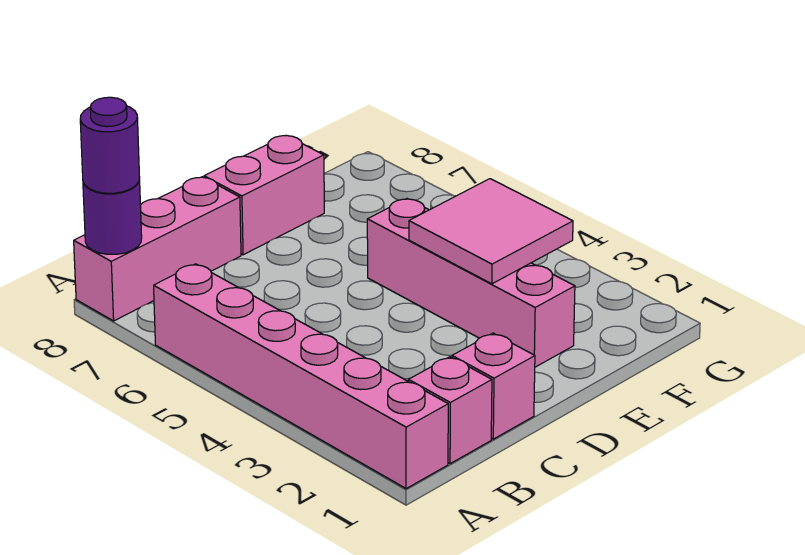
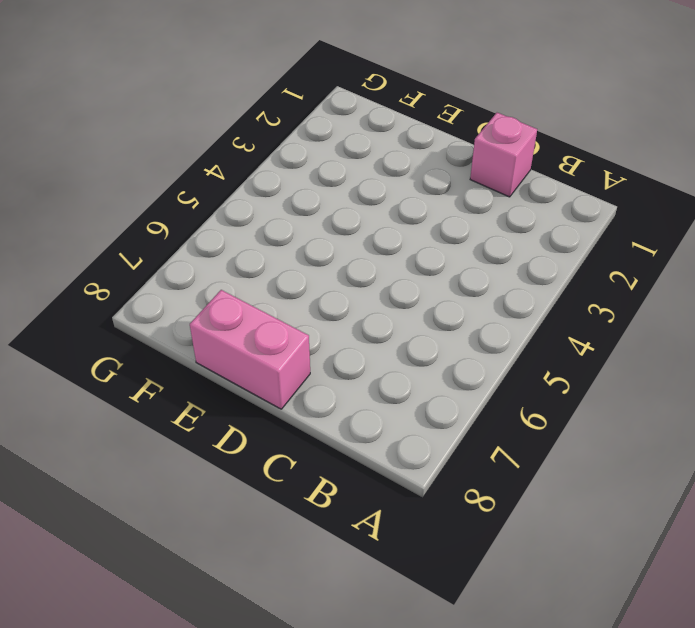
none -> pink brick A1:A6 level 1
none -> pink brick A8:C8 level 1

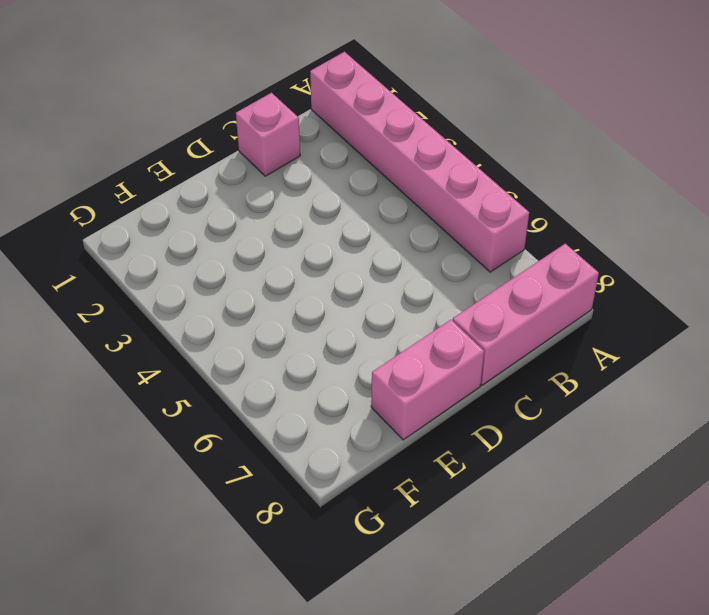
none -> pink brick B1 level 1
none -> pink brick E2:E5 level 1

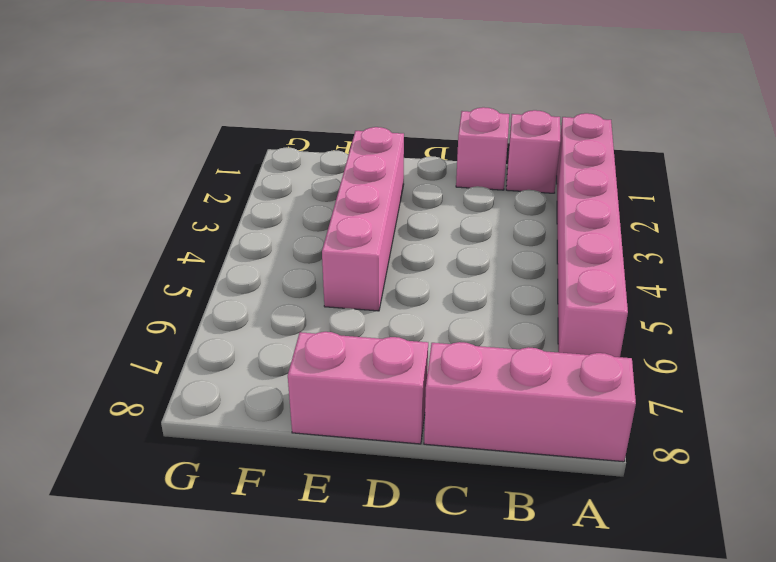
none -> purple round brick A8 level 2
none -> pink tile E3:F4 level 2

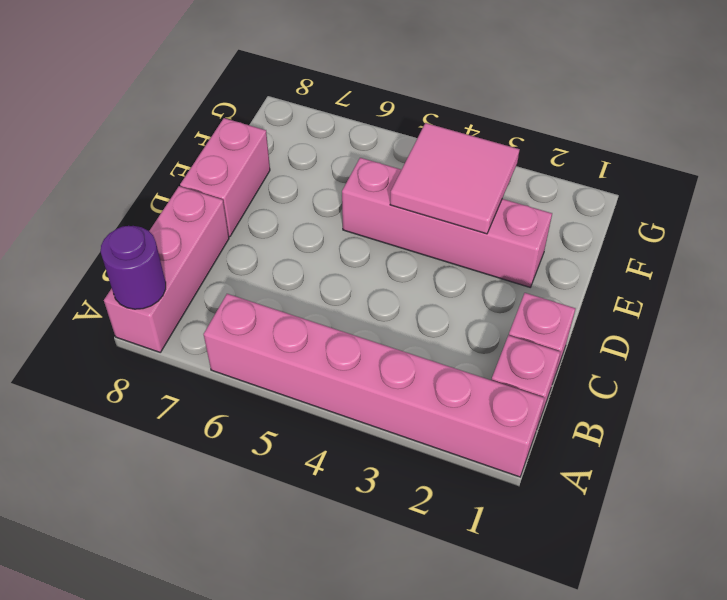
none -> purple round brick A8 level 3

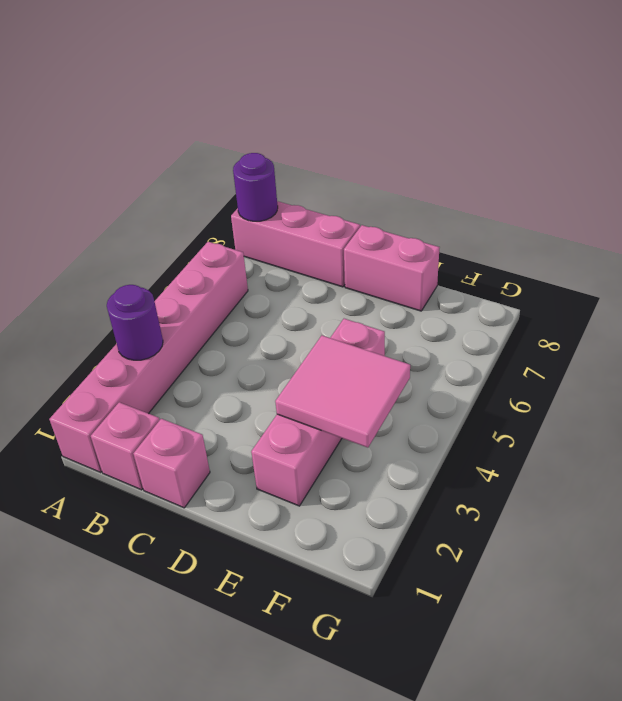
purple round brick A3 level 2 -> purple round brick A8 level 3

